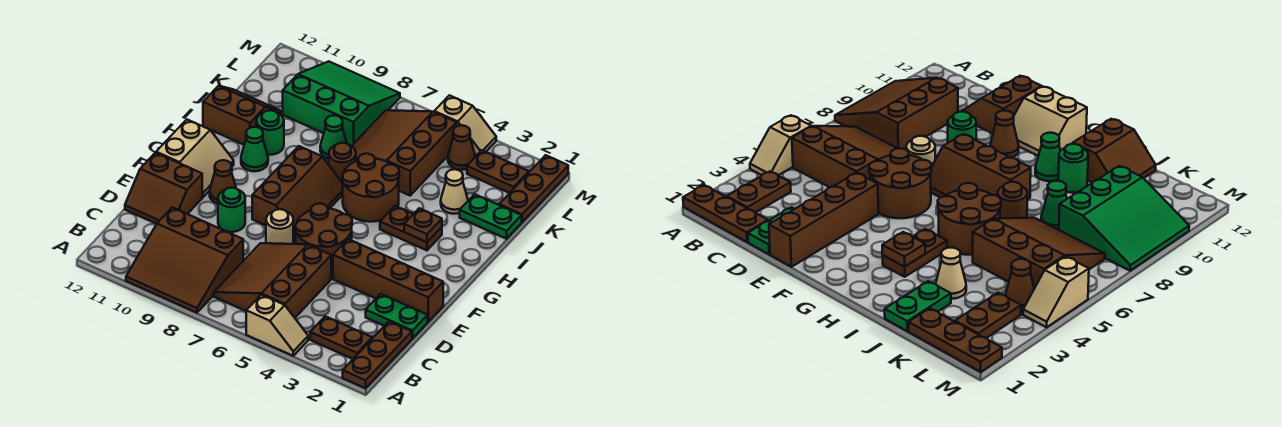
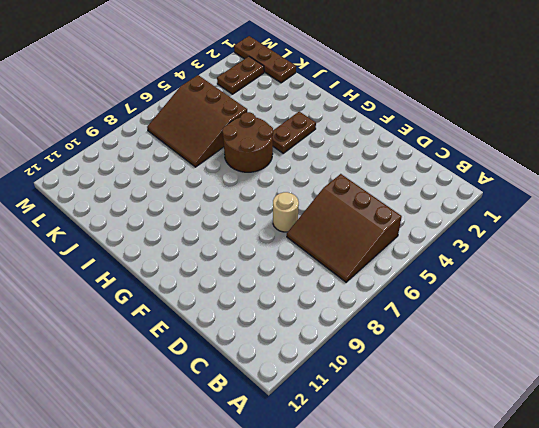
none -> brown plate A1:C1 level 1
none -> tan slope A4:A5 level 1 top 5
none -> brown slope A8:C10 level 1 top C
none -> brown plate B2:B3 level 1

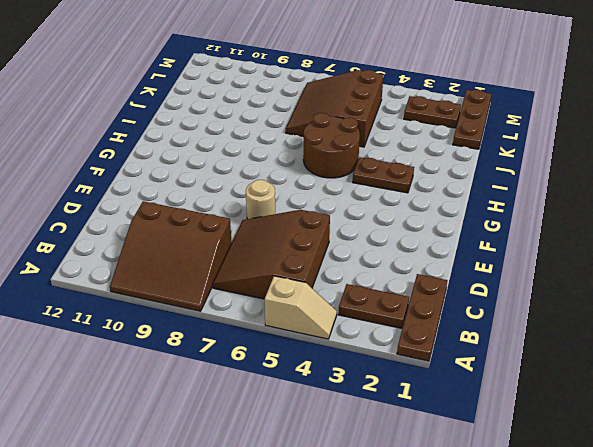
none -> green plate D1:D2 level 1
none -> brown slope D11:E12 level 1 top E
none -> brown brick E1:E4 level 1
none -> brown round brick E5:F6 level 1

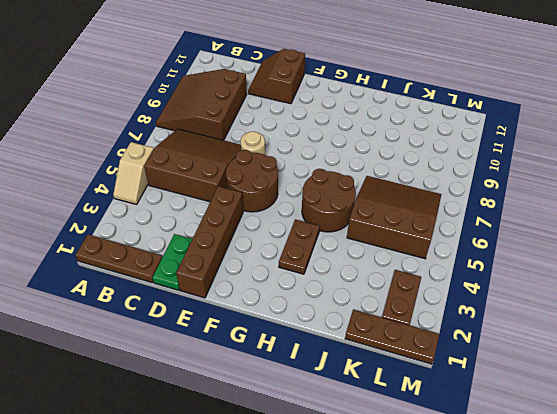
none -> brown plate B2:B3 level 1
none -> green round brick E9 level 1
none -> brown slope F7:H8 level 1 top 8
none -> brown cone F10 level 1

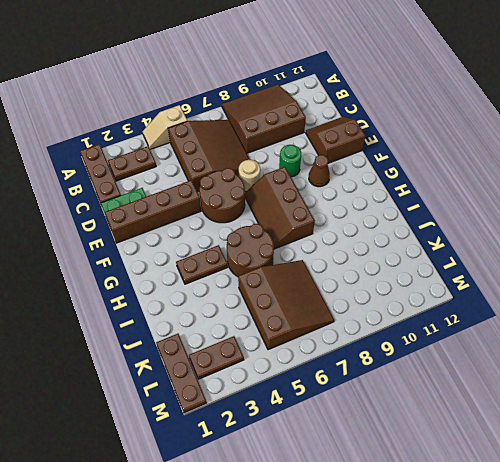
none -> tan slope F11:G12 level 1 top 12
none -> green cone H10 level 1
none -> brown round brick I7 level 1
none -> green round brick I10 level 1

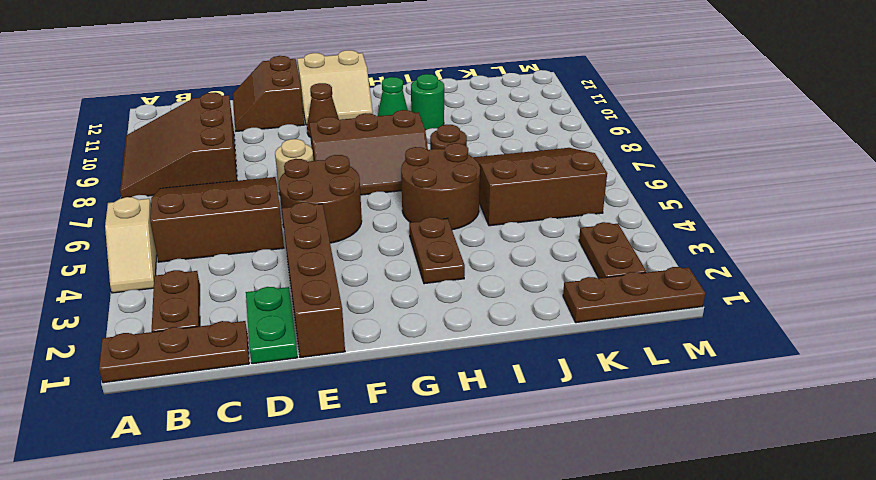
none -> green round brick E9 level 1
none -> brown slope I11:J12 level 1 top I
none -> green plate J1:J2 level 1
none -> tan cone J3 level 1

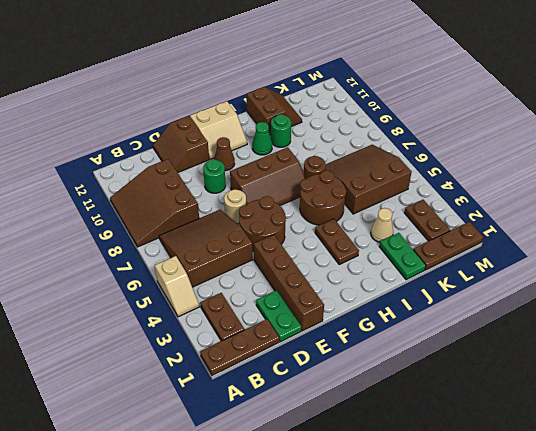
none -> green cone J8 level 1
none -> green slope K8:M10 level 1 top K
none -> brown cone L4 level 1
none -> tan slope M4:M5 level 1 top 5

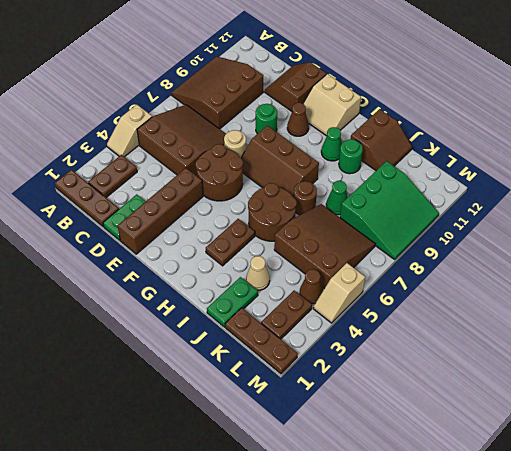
none -> brown plate H3 level 2

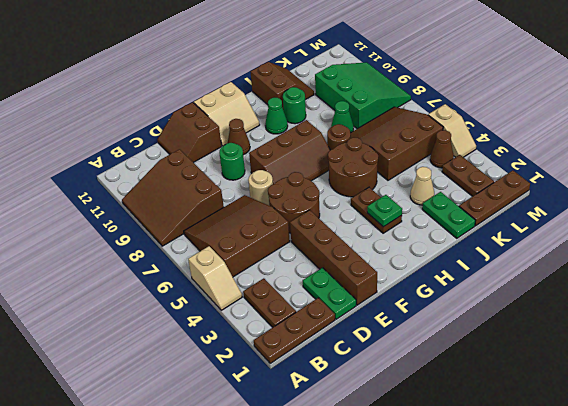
green plate H3 level 2 -> brown plate H3 level 2

